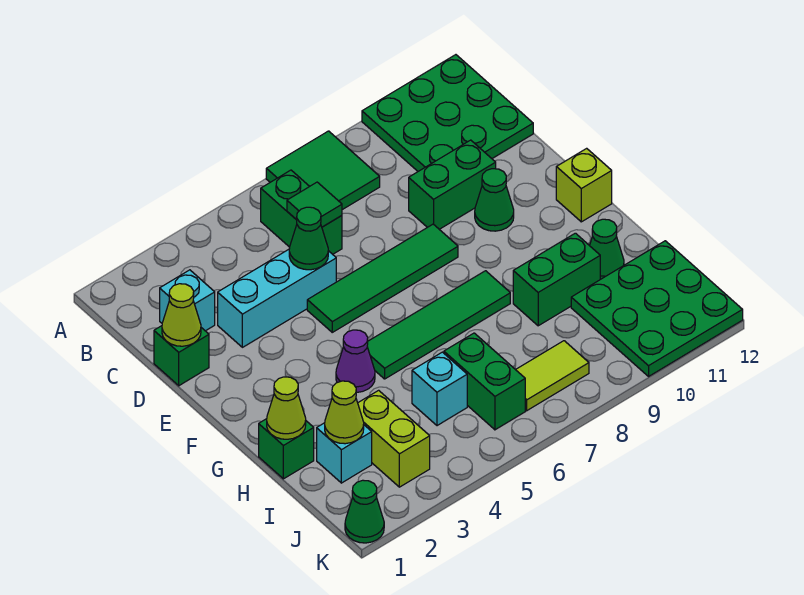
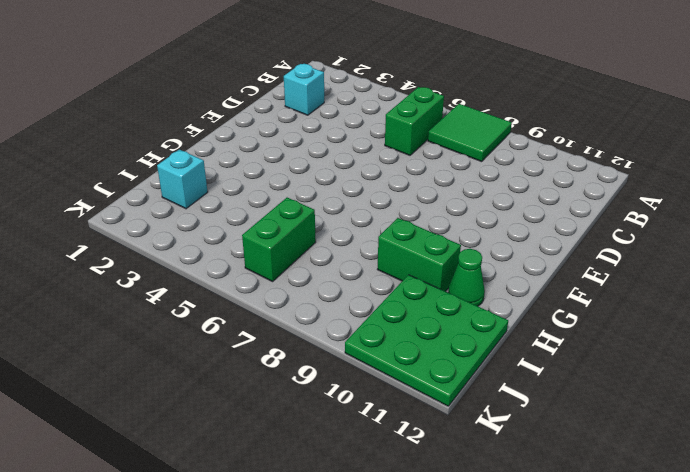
none -> green plate A10:C12 level 1
none -> green brick D1 level 1
none -> cyan brick D3:D5 level 1

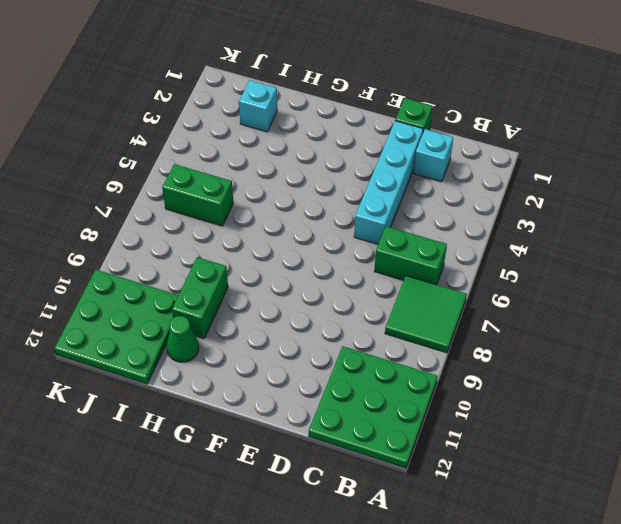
cyan brick D2:D5 level 1 -> cyan brick D3:D5 level 1
none -> green brick D9:D10 level 1
none -> green tile E5:E8 level 1
none -> green cone E10 level 1

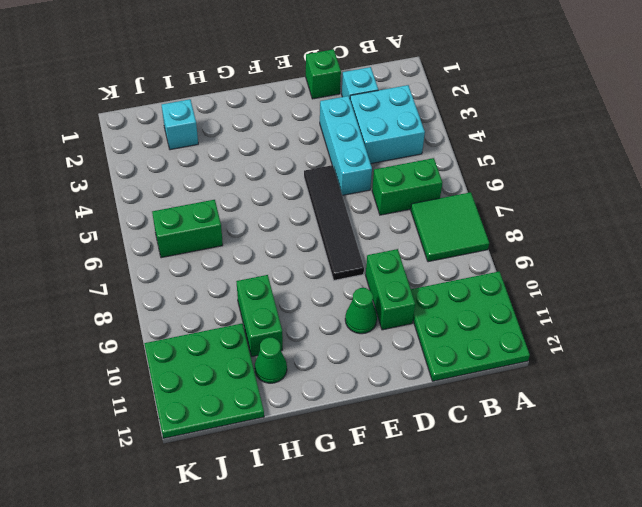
cyan brick B3:C4 level 1 -> none
black tile E5:E8 level 1 -> green tile E5:E8 level 1
none -> lime brick F12 level 1
none -> purple cone G4 level 1
none -> green tile G5:G8 level 1

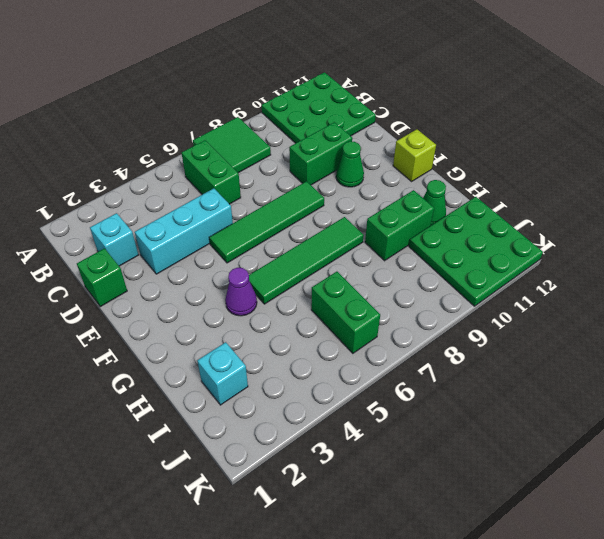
none -> green brick H1 level 1
none -> lime brick I3:J3 level 1
none -> cyan brick I5 level 1

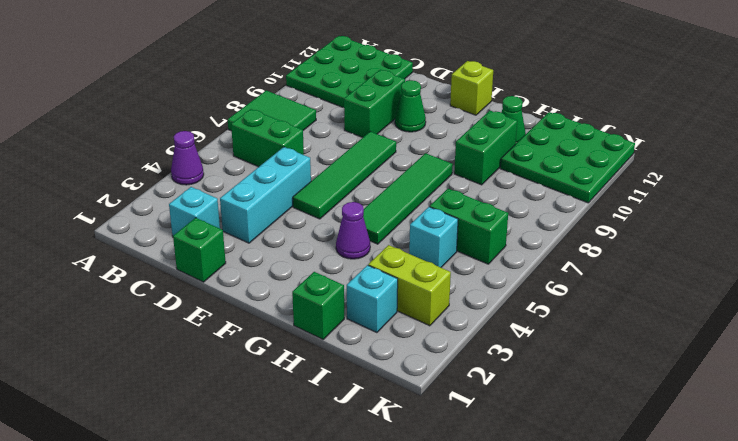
purple cone A4 level 1 -> none
none -> lime tile J7:J8 level 1
none -> green cone K1 level 1
none -> green tile C6 level 2

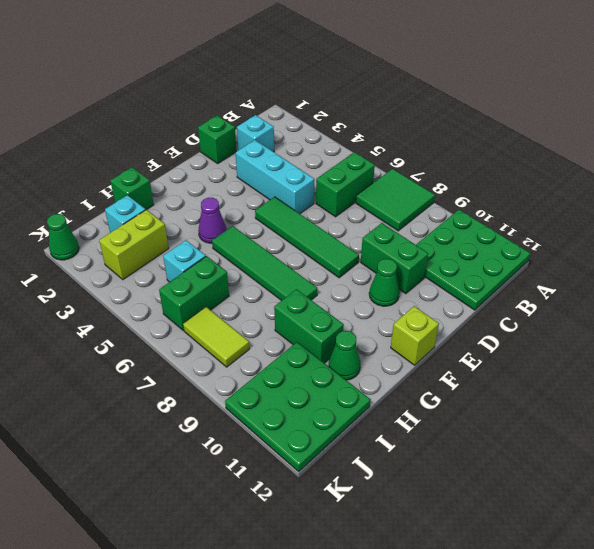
none -> green tile C6 level 2
none -> lime cone D1 level 2
none -> green cone D5 level 2

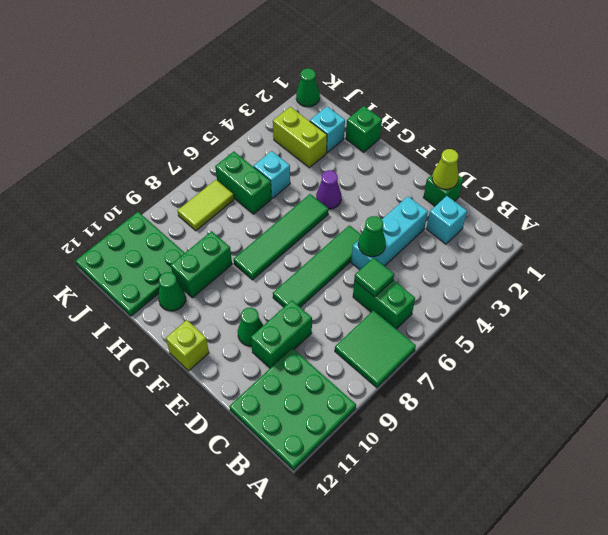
none -> lime cone H1 level 2
none -> lime cone I2 level 2

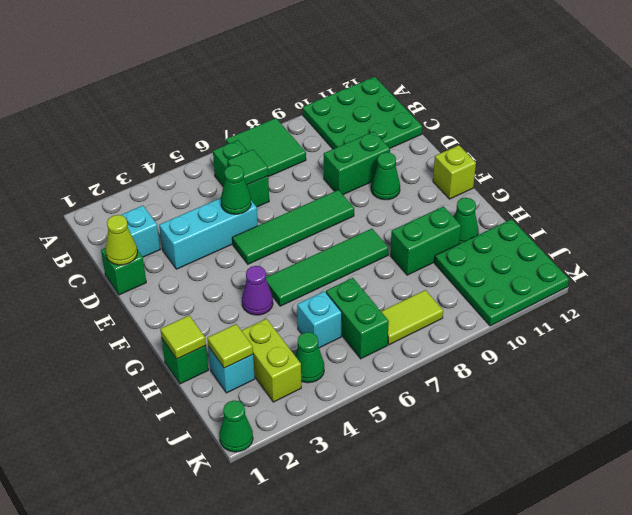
lime tile H1 level 2 -> lime cone H1 level 2
lime tile I2 level 2 -> lime cone I2 level 2
green cone J4 level 1 -> none

